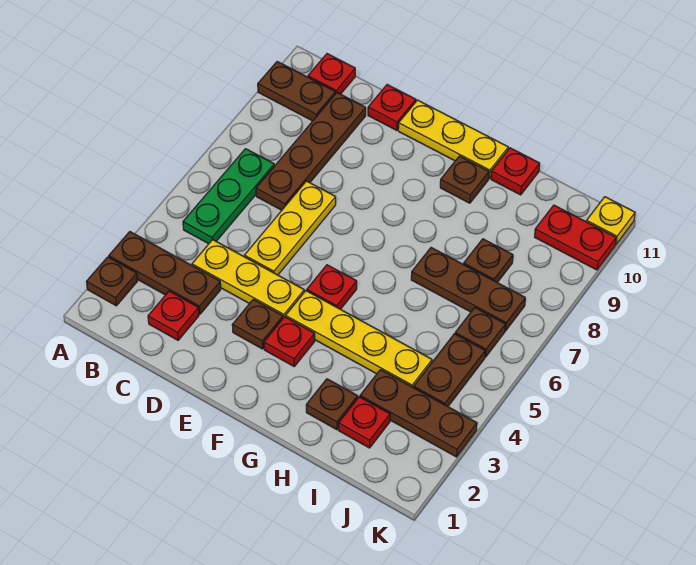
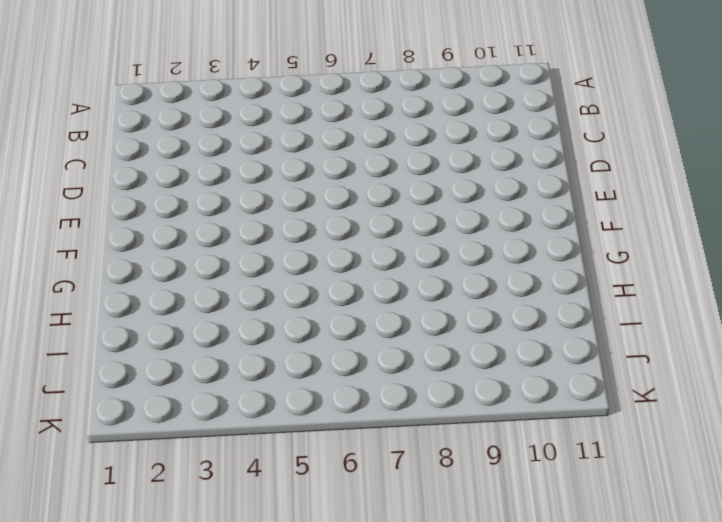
none -> brown plate A2 level 1
none -> brown plate A3:C3 level 1
none -> brown plate A10:B10 level 1

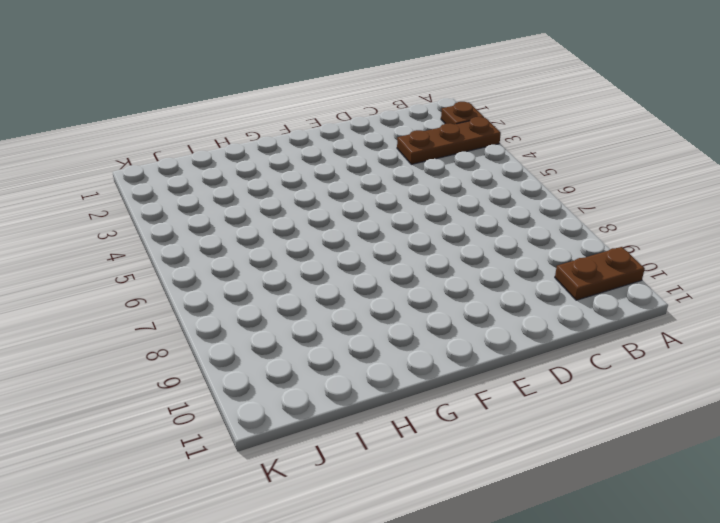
none -> green plate B5:B7 level 1
none -> red plate B11 level 1
none -> red plate C2 level 1

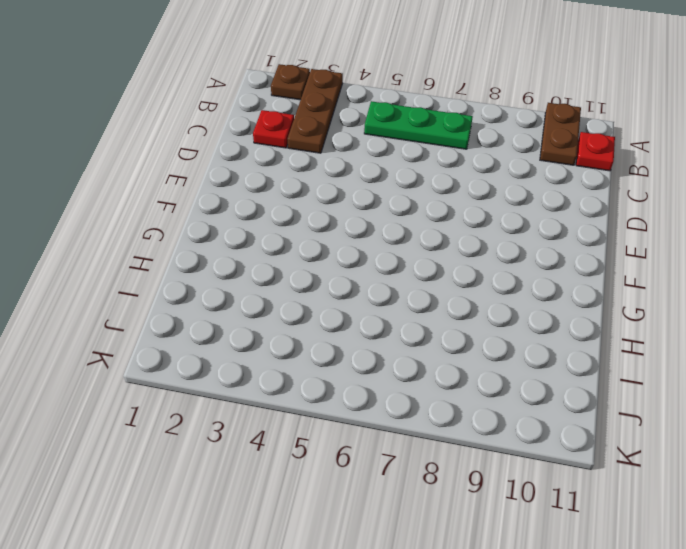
none -> yellow plate C4:E4 level 1
none -> brown plate C7:C10 level 1
none -> yellow plate D5:D7 level 1

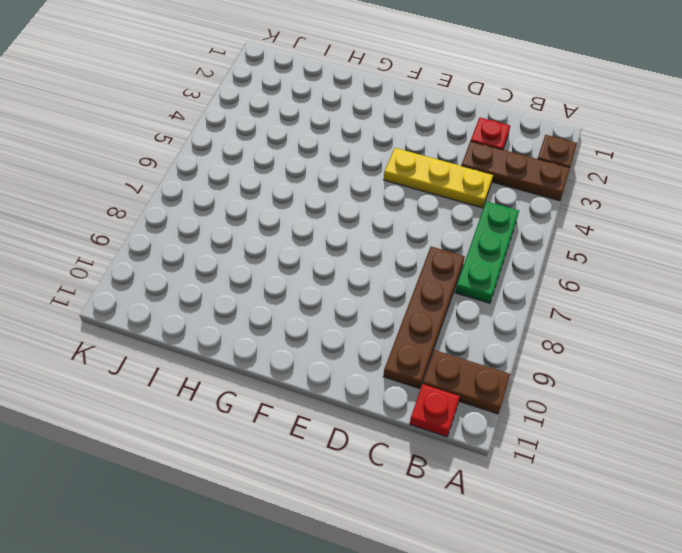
none -> yellow plate D5:D7 level 1
none -> red plate D11 level 1
none -> brown plate E3 level 1

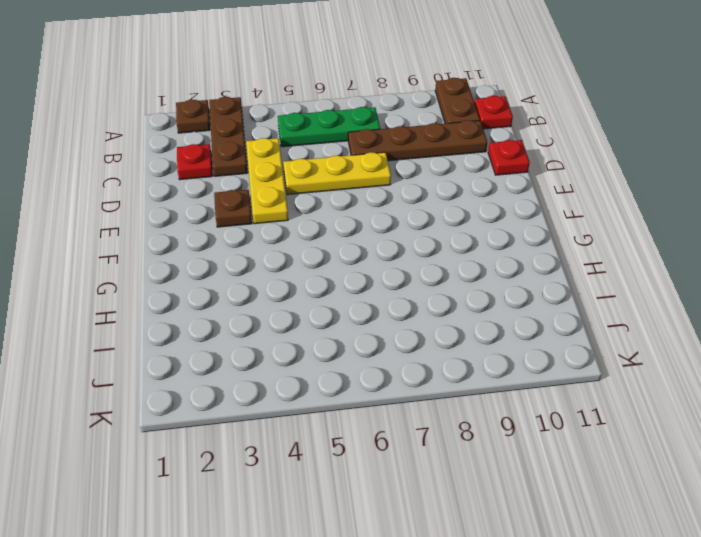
none -> yellow plate E11:G11 level 1
none -> red plate F3 level 1
none -> yellow plate F4:I4 level 1

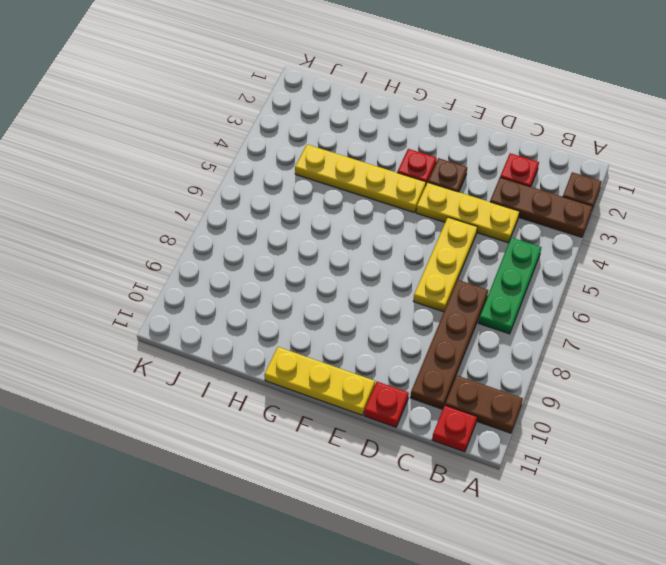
none -> red plate F5 level 1
none -> brown plate G10 level 1
none -> brown plate H2 level 1

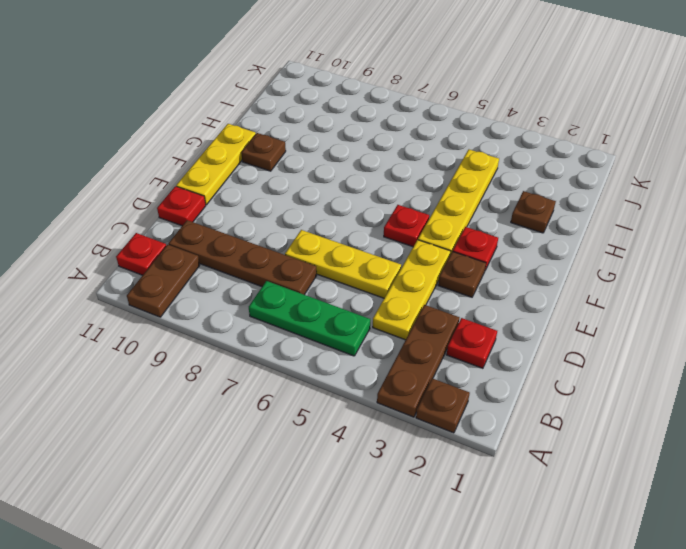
none -> brown plate H7:J7 level 1
none -> red plate H11 level 1
none -> red plate I2 level 1

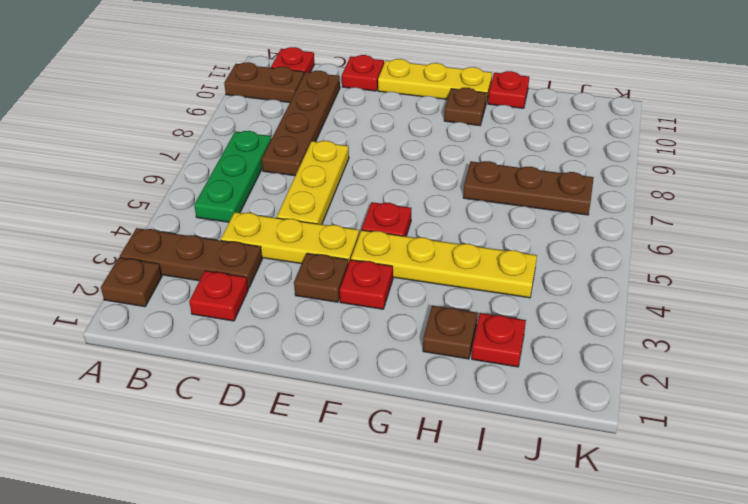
none -> brown plate I3:K3 level 1
none -> brown plate I8 level 1
none -> brown plate J4:J5 level 1

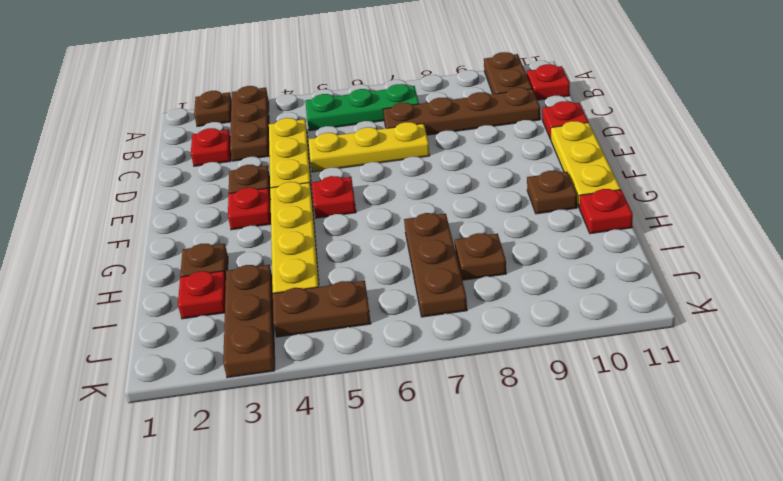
none -> brown plate J6 level 1
none -> red plate J10:K10 level 1
none -> yellow plate K11 level 1

